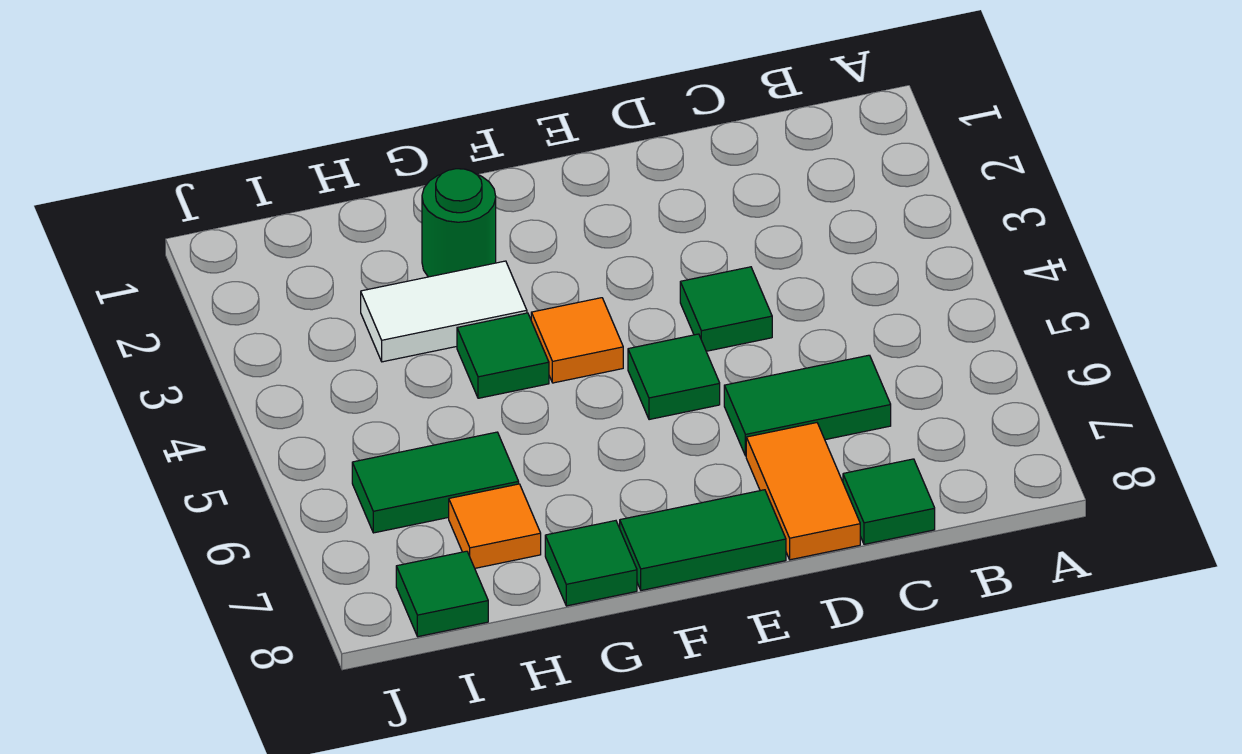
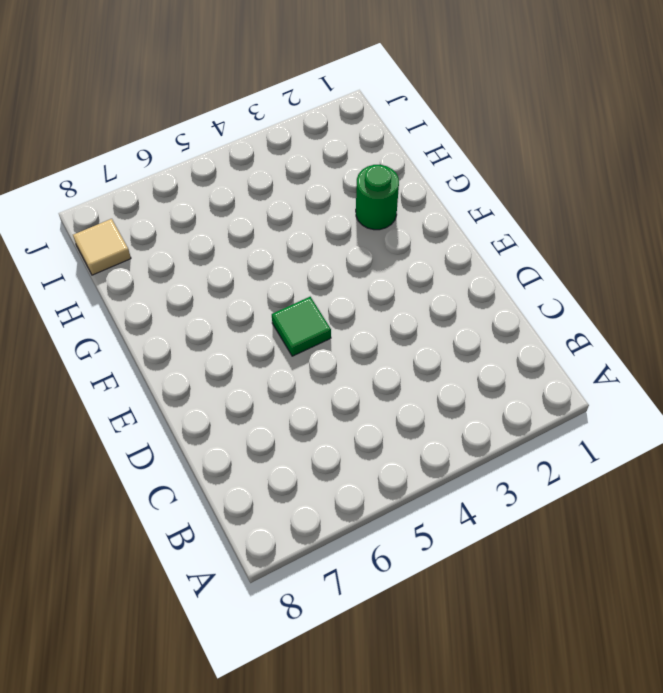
tan tile I8 level 1 -> green tile I8 level 1
none -> green tile C6:D6 level 1
none -> green tile C8 level 1
none -> green tile D4 level 1

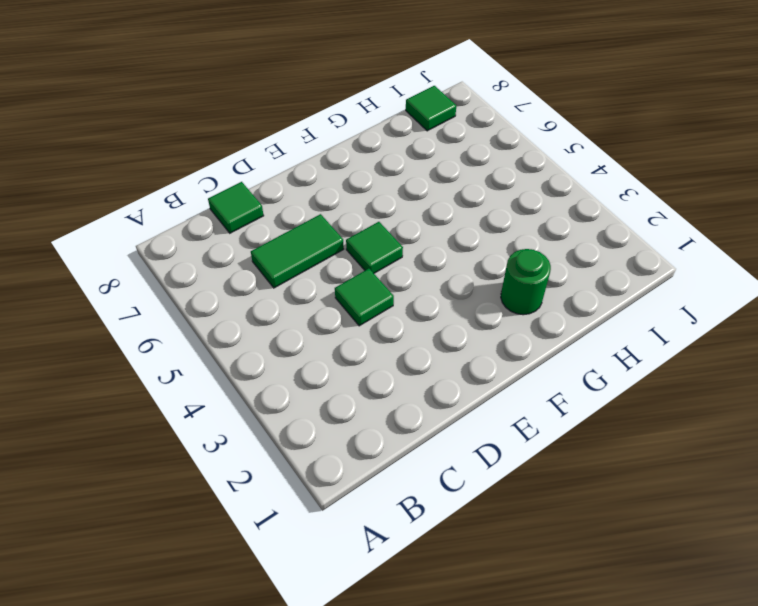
none -> orange tile D7:D8 level 1
none -> green tile E8:F8 level 1
none -> orange tile F4 level 1

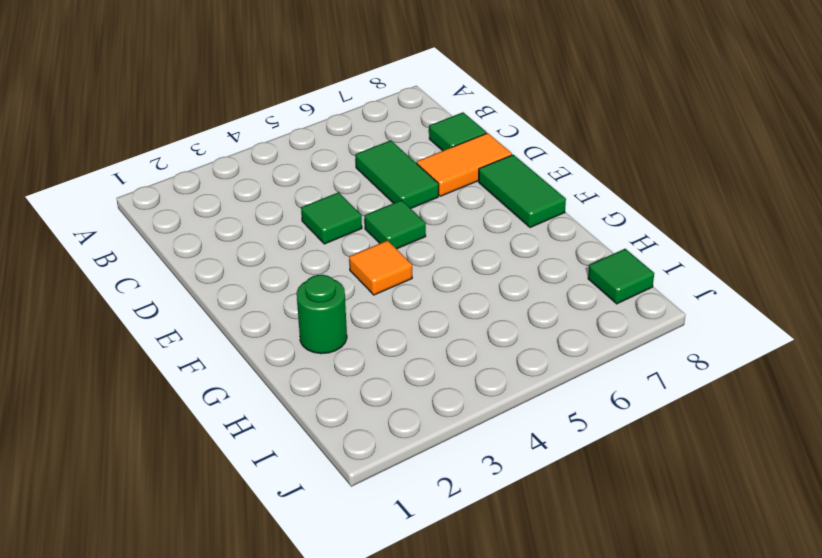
none -> white tile G3:H3 level 1
none -> green tile G4 level 1
none -> green tile G8 level 1

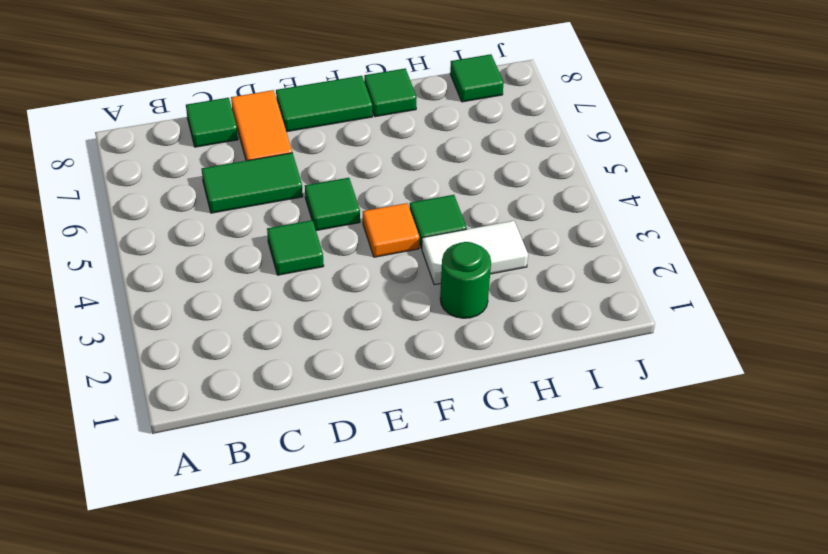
none -> green tile H6:I6 level 1
none -> orange tile H7 level 1

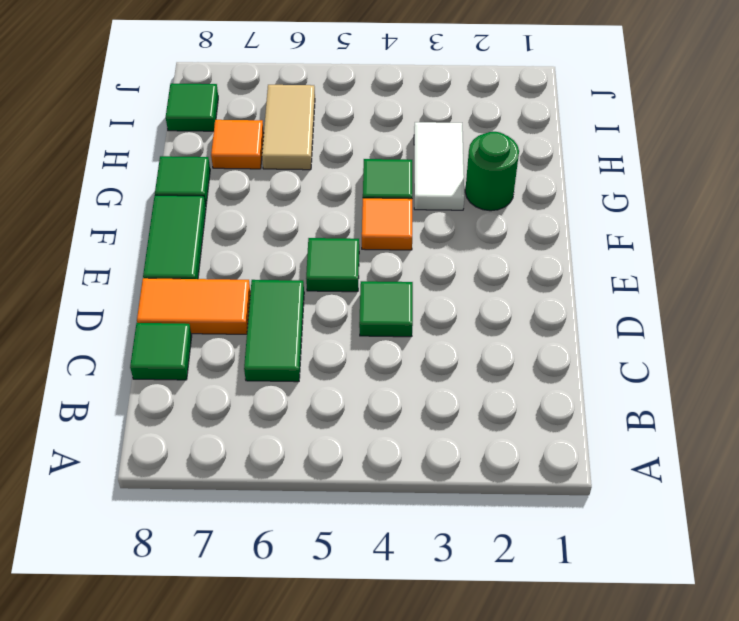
tan tile H6:I6 level 1 -> green tile H6:I6 level 1

